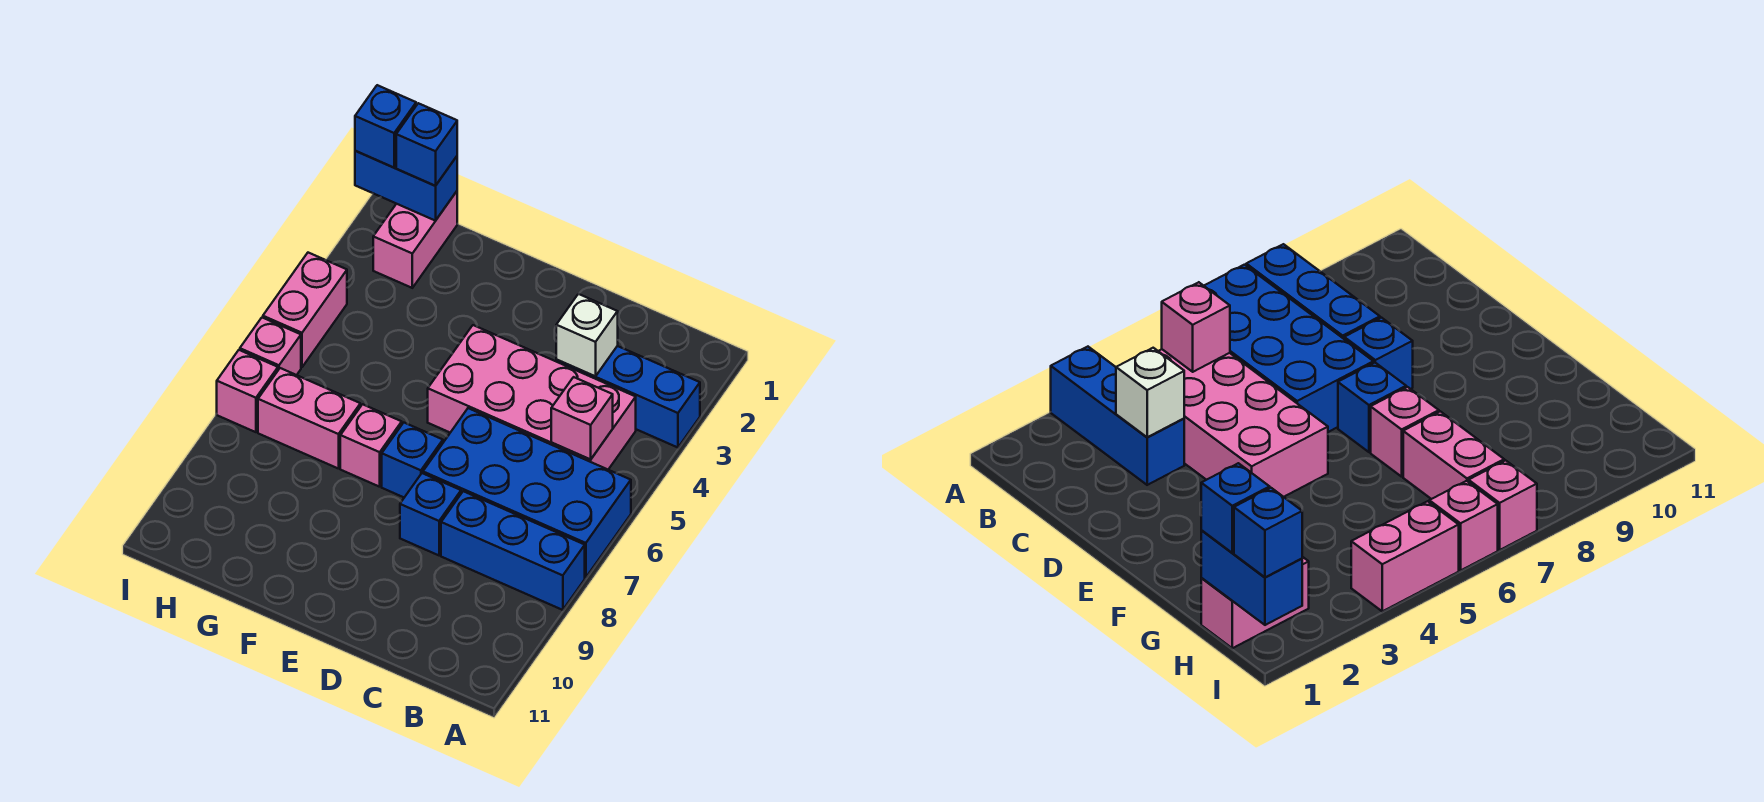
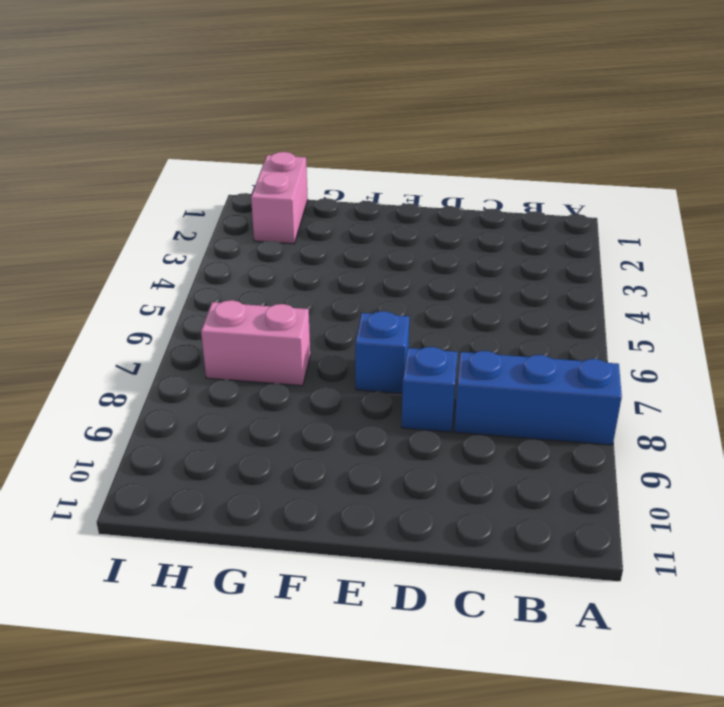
none -> blue brick A3:C3 level 1
none -> blue brick A6:D7 level 1
none -> pink brick B4:E5 level 1

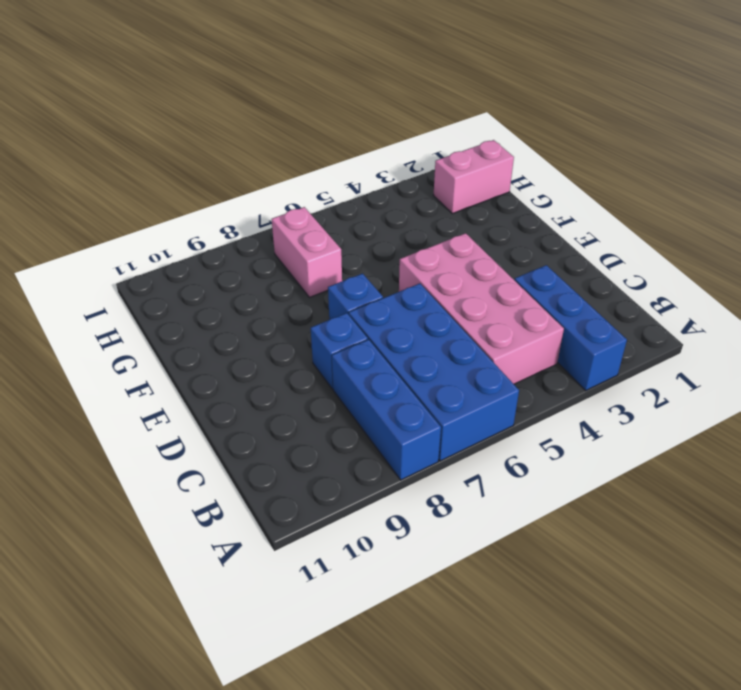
none -> pink brick F7 level 1
none -> pink brick I4:I5 level 1
none -> pink brick I6 level 1

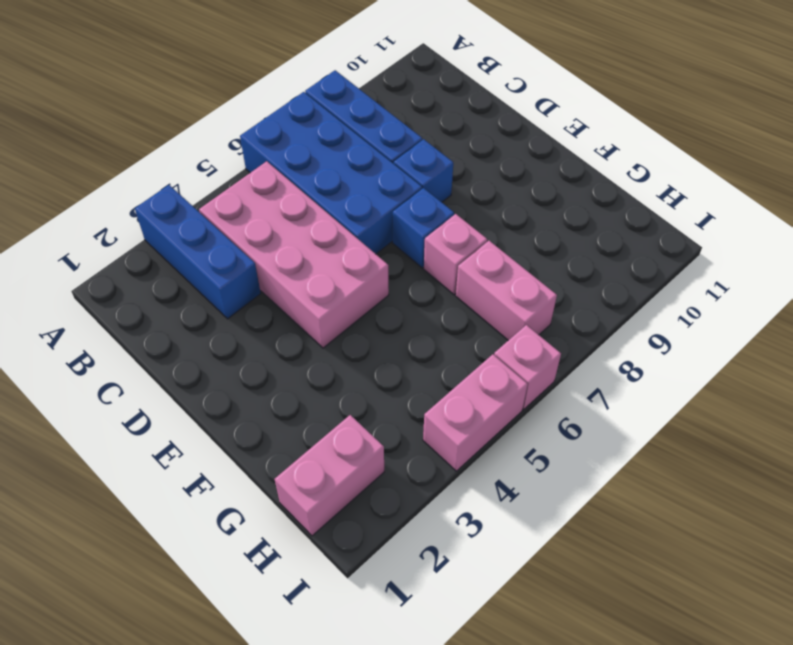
none -> pink brick I7 level 1
none -> pink brick B5 level 2
none -> white brick C3 level 2

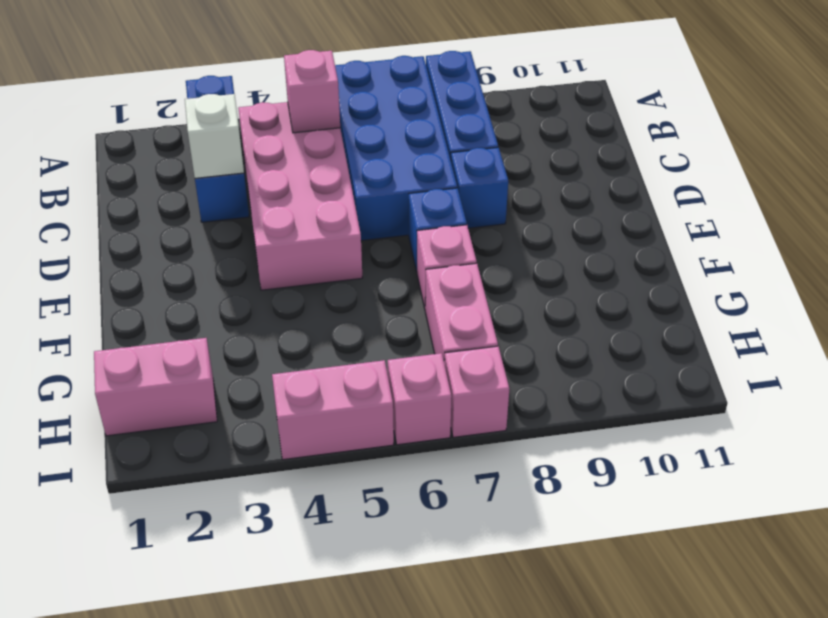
none -> blue brick H1:I1 level 2
none -> blue brick H1 level 3
none -> blue brick I1 level 3

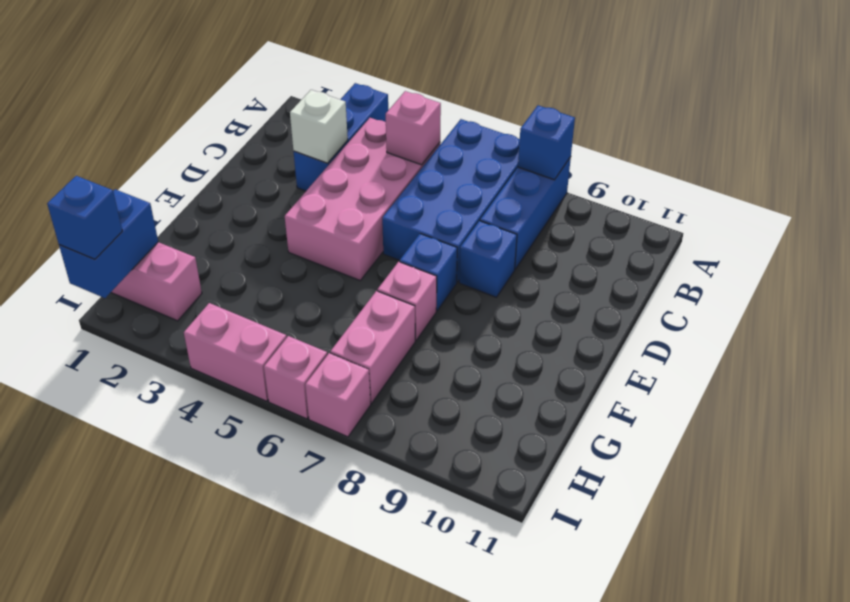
blue brick A8 level 2 -> blue brick H1 level 3

